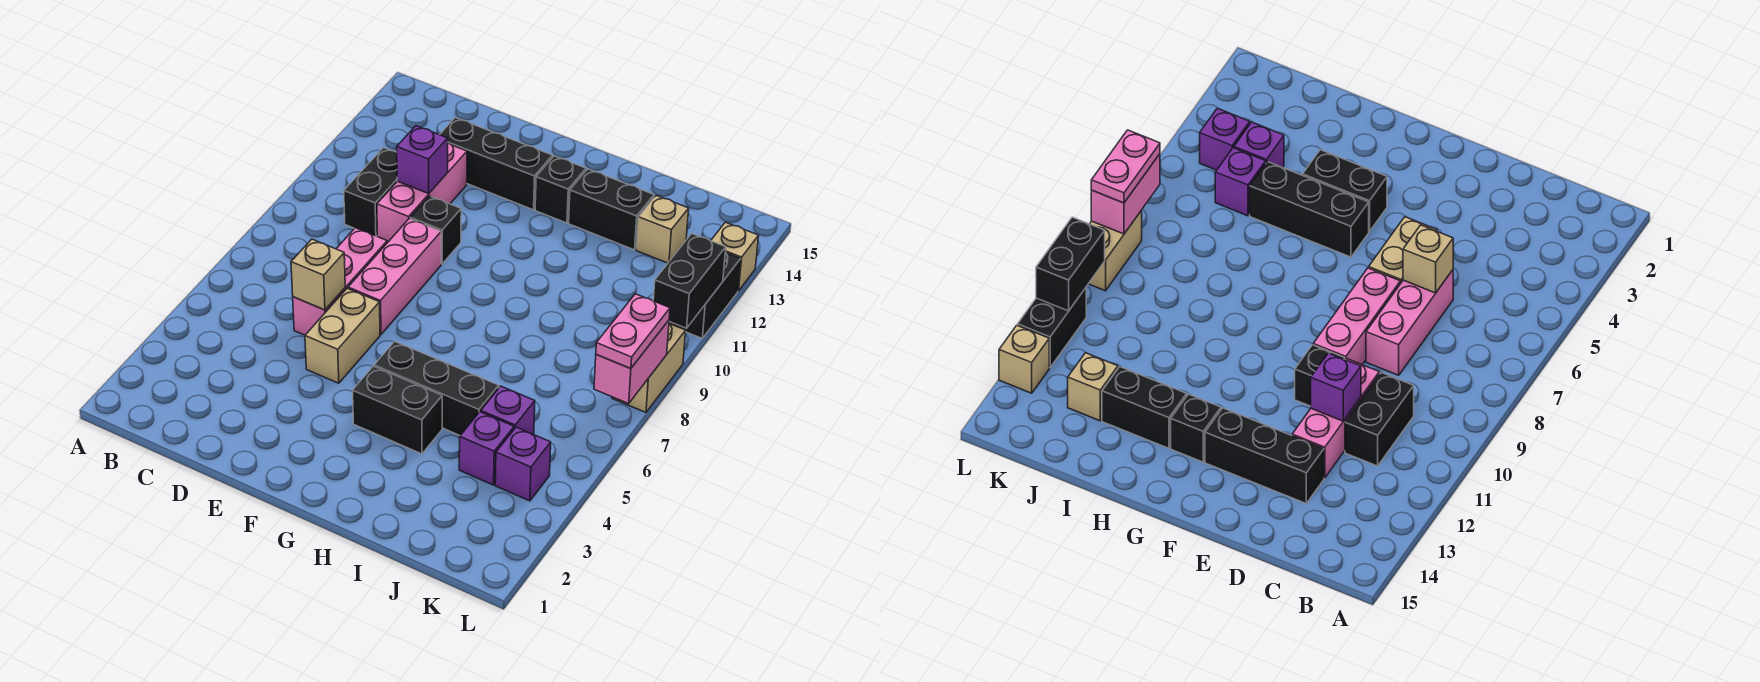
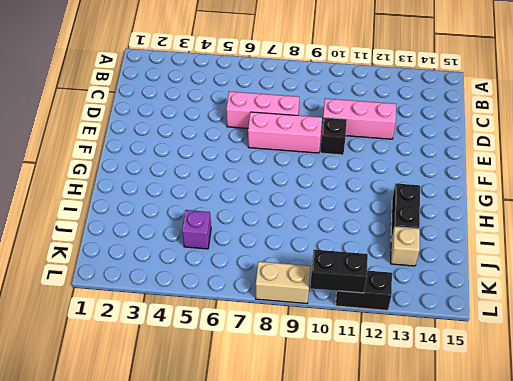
none -> black brick C10:C11 level 1
none -> black brick D13:F13 level 1
none -> tan brick E5:E6 level 1

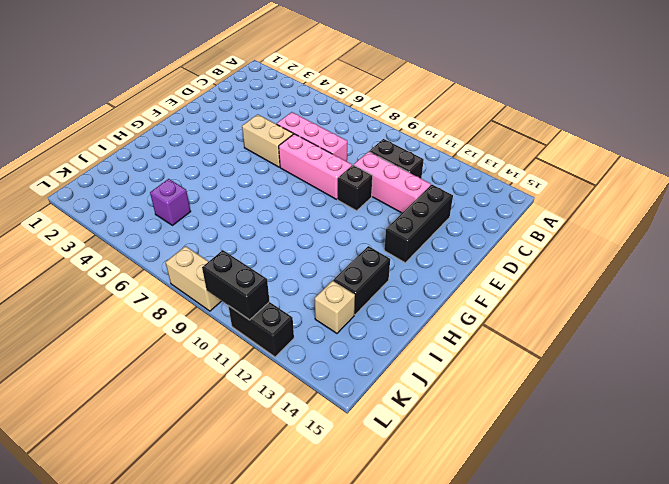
none -> black brick G4:H4 level 1
none -> black brick G5:I5 level 1
none -> black brick G13 level 1

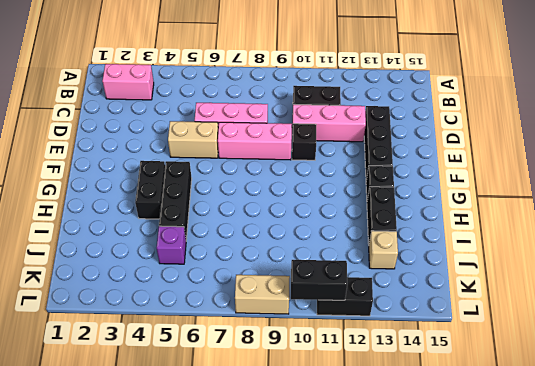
pink brick B2:B3 level 1 -> pink brick L7:L8 level 2
none -> purple brick J4 level 1
none -> purple brick K4 level 1
none -> tan brick L13 level 1

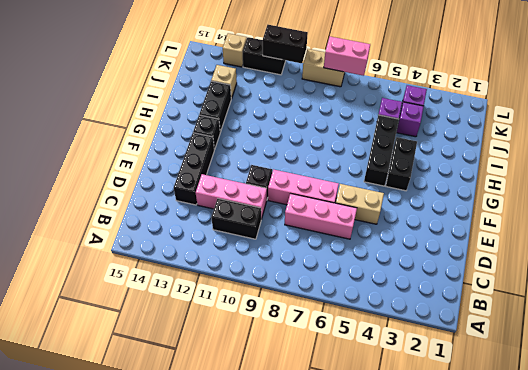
none -> tan brick D6 level 2
none -> purple brick D11 level 2
none -> pink plate L7:L8 level 3

